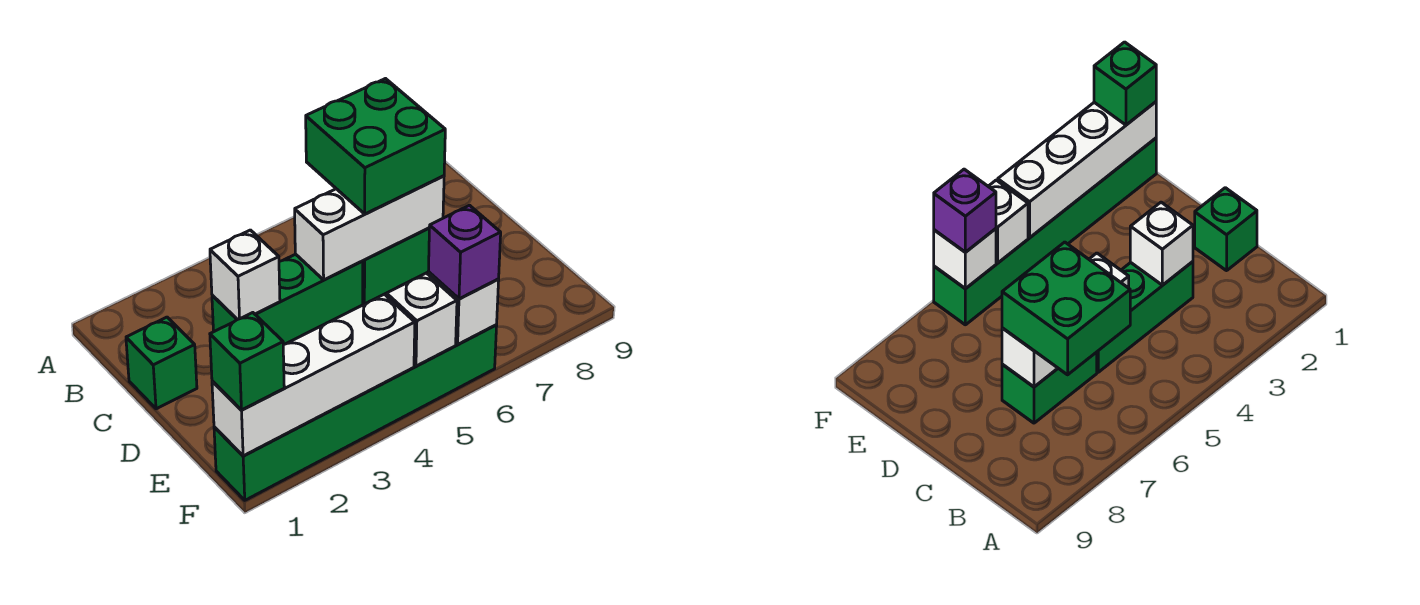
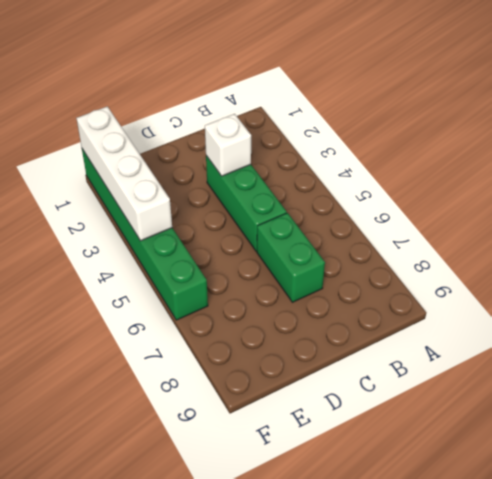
none -> green brick C1 level 1
none -> white brick C5:C7 level 2
none -> white brick F5 level 2

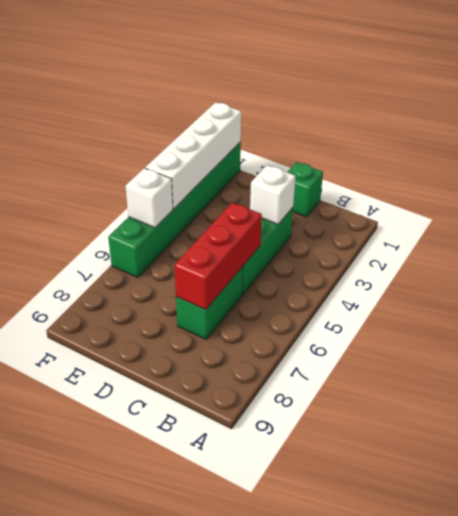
red brick C5:C7 level 2 -> white brick C5:C7 level 2
none -> white brick F6 level 2
none -> green brick B6:C7 level 3
none -> green brick F1 level 3

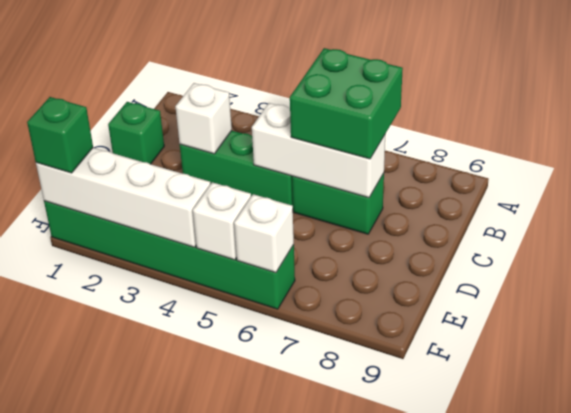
none -> purple brick F6 level 3

